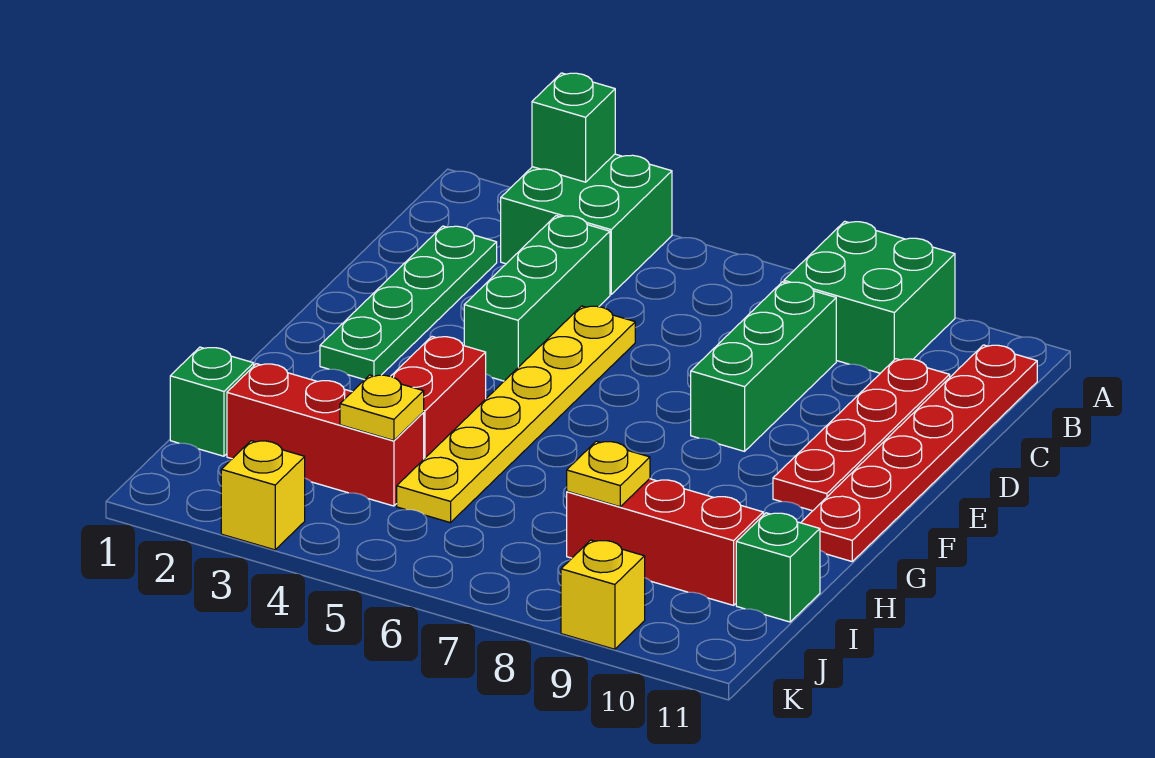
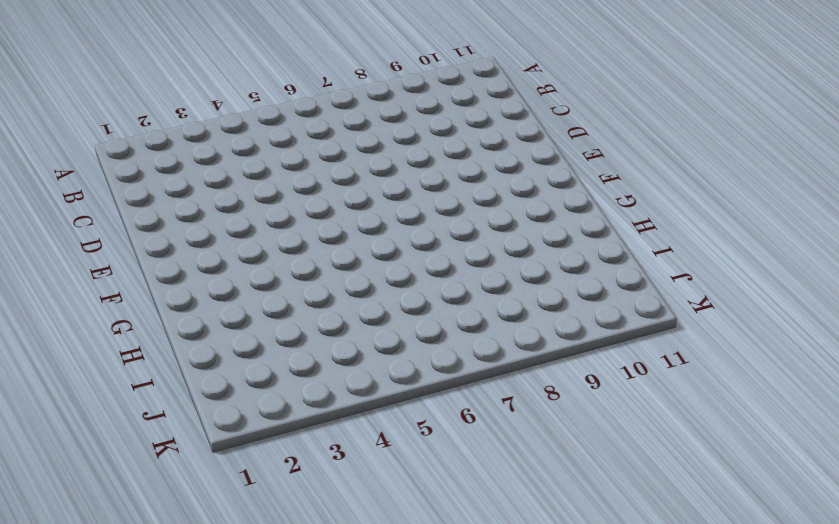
none -> green brick A3:B4 level 1
none -> green brick A8:B9 level 1
none -> red plate B11:G11 level 1

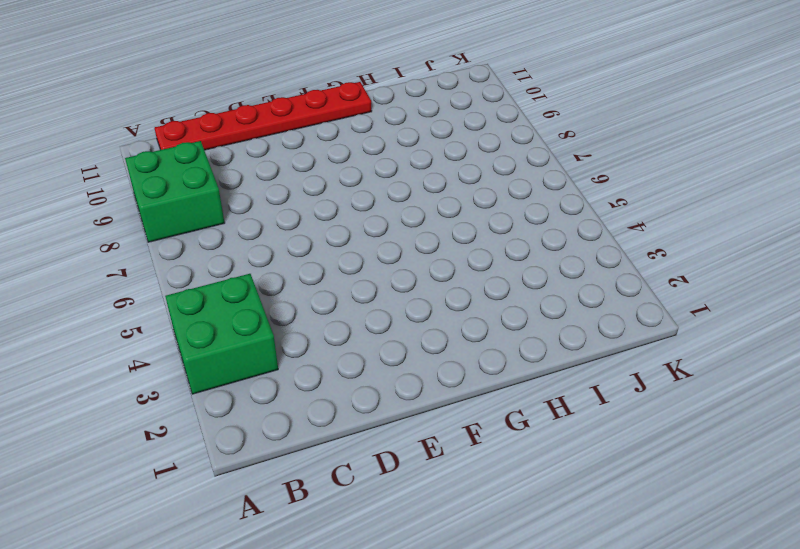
none -> green plate C2:F2 level 1
none -> green brick C4:E4 level 1
none -> green brick C8:E8 level 1

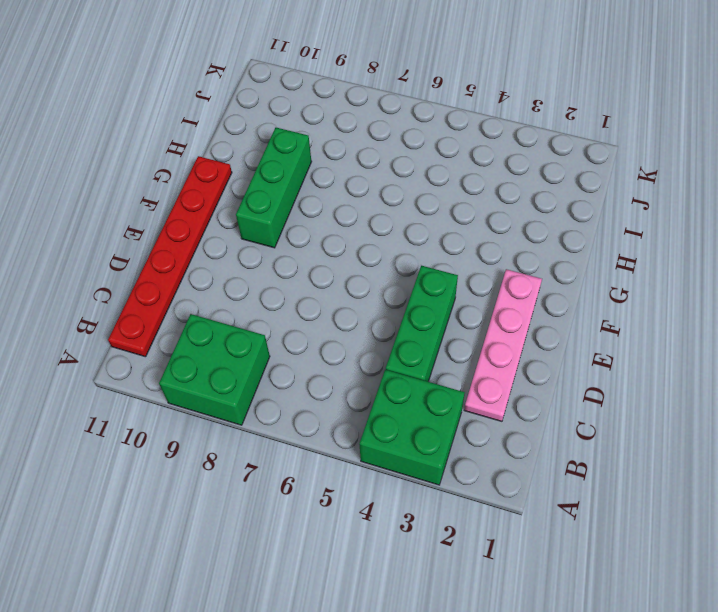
pink plate C2:F2 level 1 -> green plate C2:F2 level 1
green brick F9:H9 level 1 -> green brick C8:E8 level 1
none -> red plate C10:F10 level 1
none -> yellow plate D5:I5 level 1
none -> red brick G4:H4 level 1

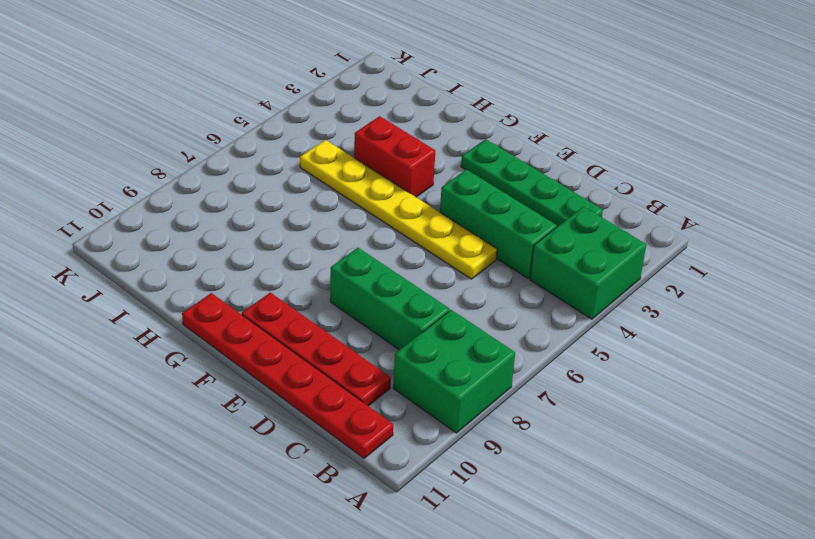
none -> green brick I1 level 1
none -> red brick I2:I4 level 1
none -> red brick I8:I10 level 1

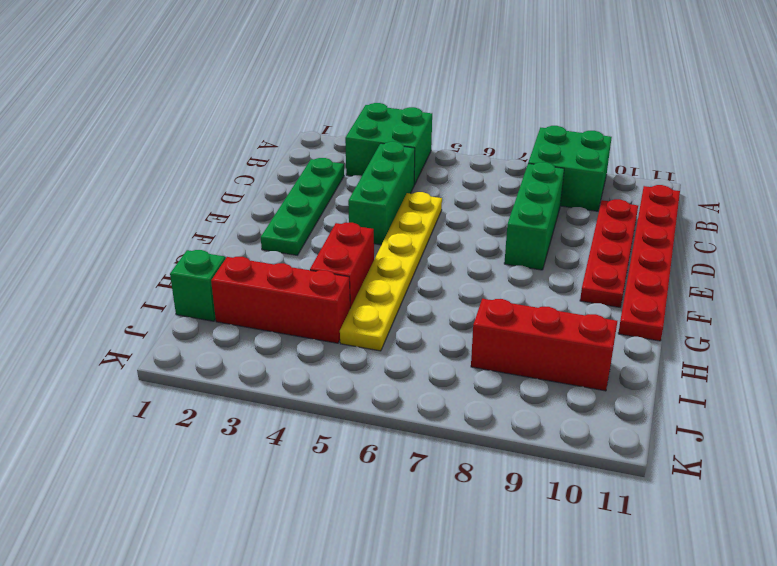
none -> green brick I11 level 1
none -> yellow brick K3 level 1
none -> yellow brick K9 level 1

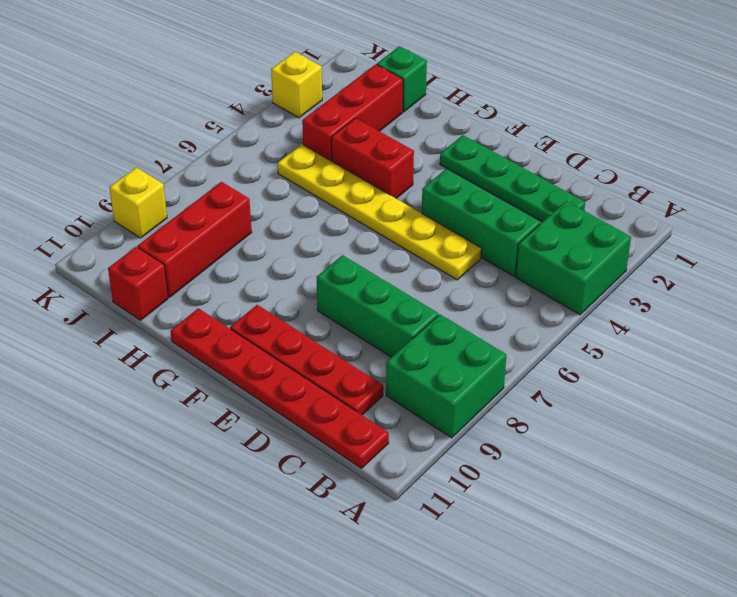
red brick I11 level 1 -> green brick I11 level 1
none -> green brick A3 level 2
none -> yellow plate I4 level 2
none -> yellow plate I8 level 2

